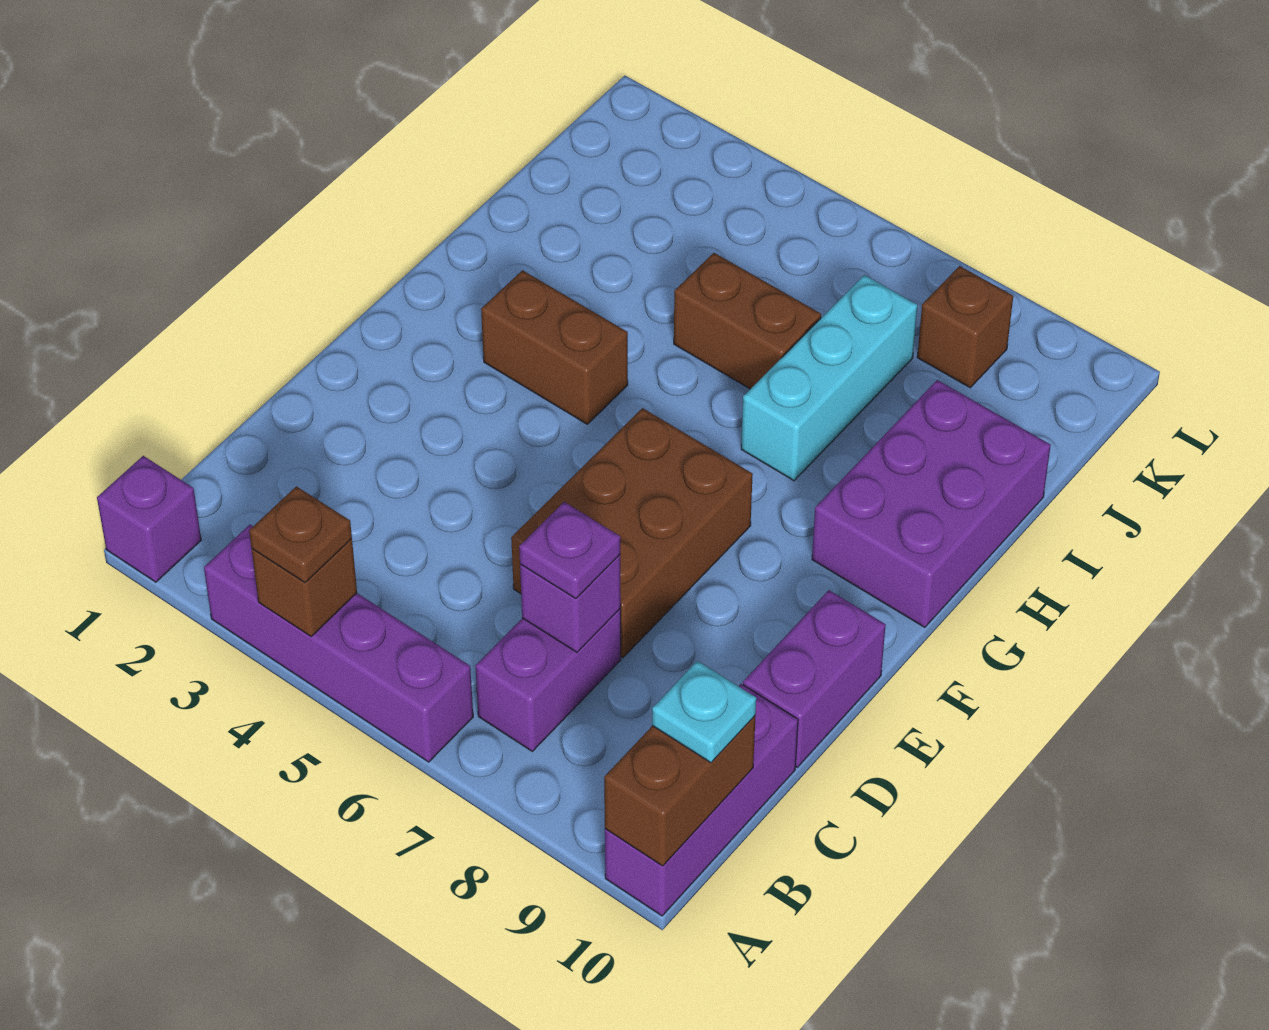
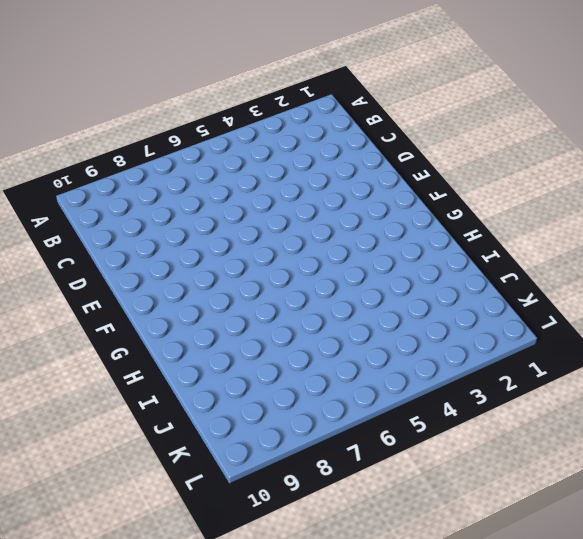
none -> purple brick A1 level 1
none -> purple brick A3:A6 level 1
none -> purple brick A10:C10 level 1

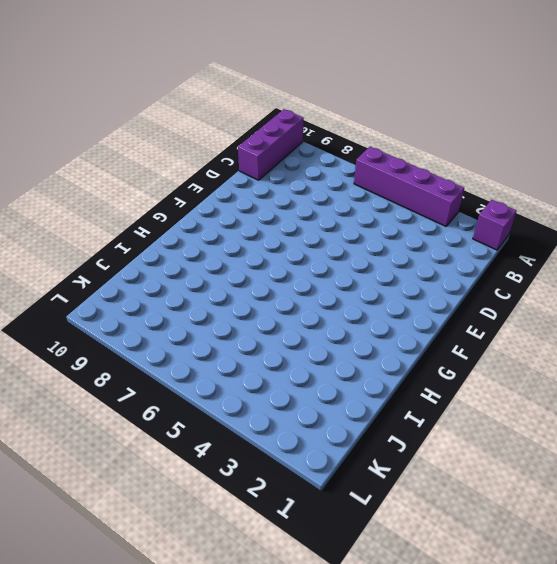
none -> purple brick B7:C7 level 1
none -> brown brick D6:F7 level 1
none -> purple brick D10:E10 level 1

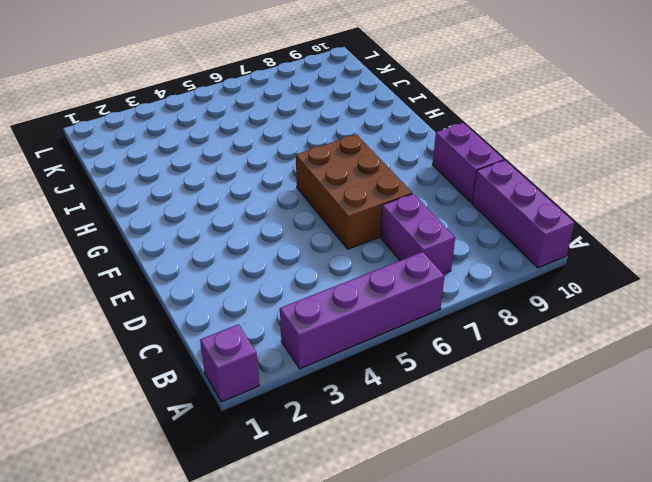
none -> brown brick G3:G4 level 1
none -> purple brick G9:I10 level 1
none -> cyan brick H7:J7 level 1

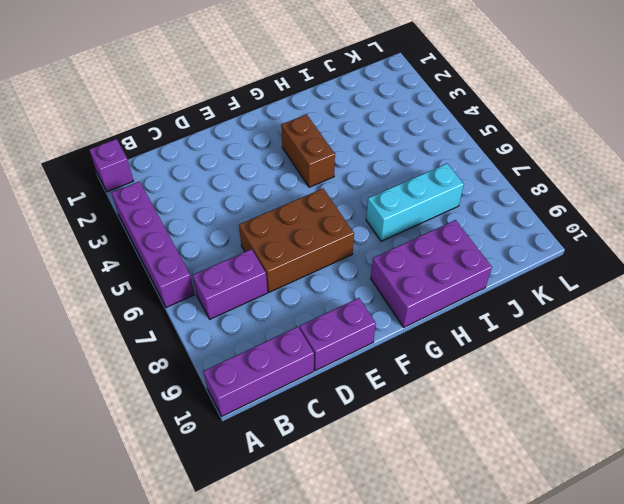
none -> brown brick I5:I6 level 1
none -> brown brick K8 level 1
none -> brown brick A4 level 2

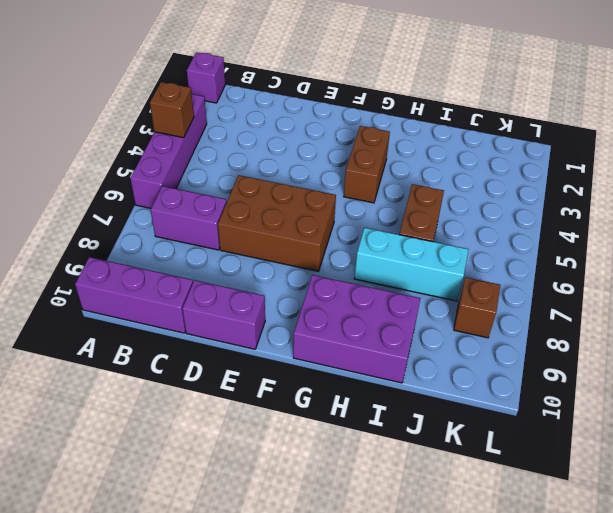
none -> brown brick A10:B10 level 2
none -> purple brick C7 level 2
none -> brown plate A4 level 3

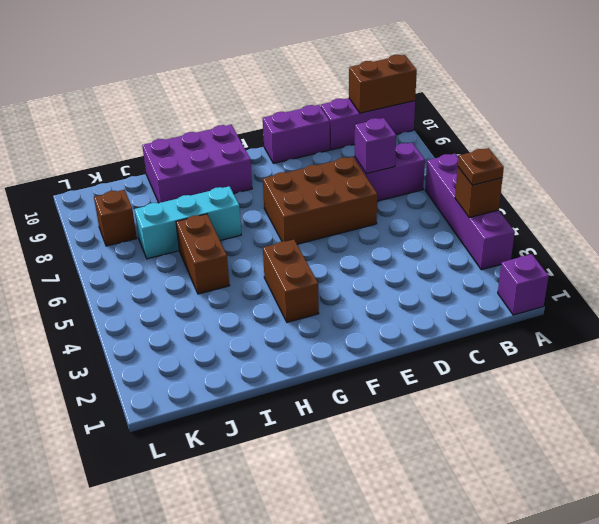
none -> cyan plate B10 level 3
none -> purple plate C7 level 3

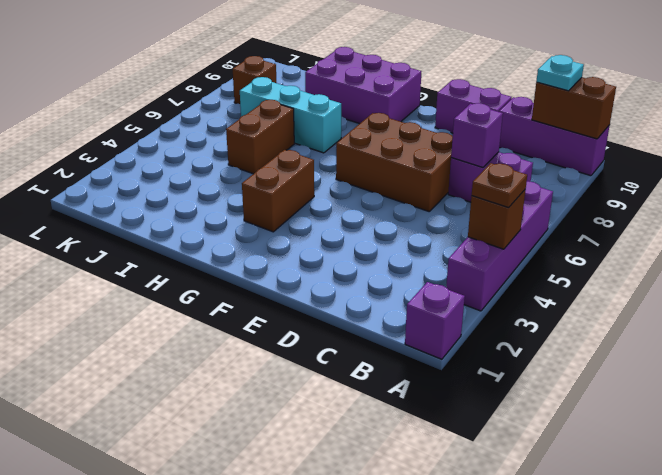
none -> purple plate C7 level 3

